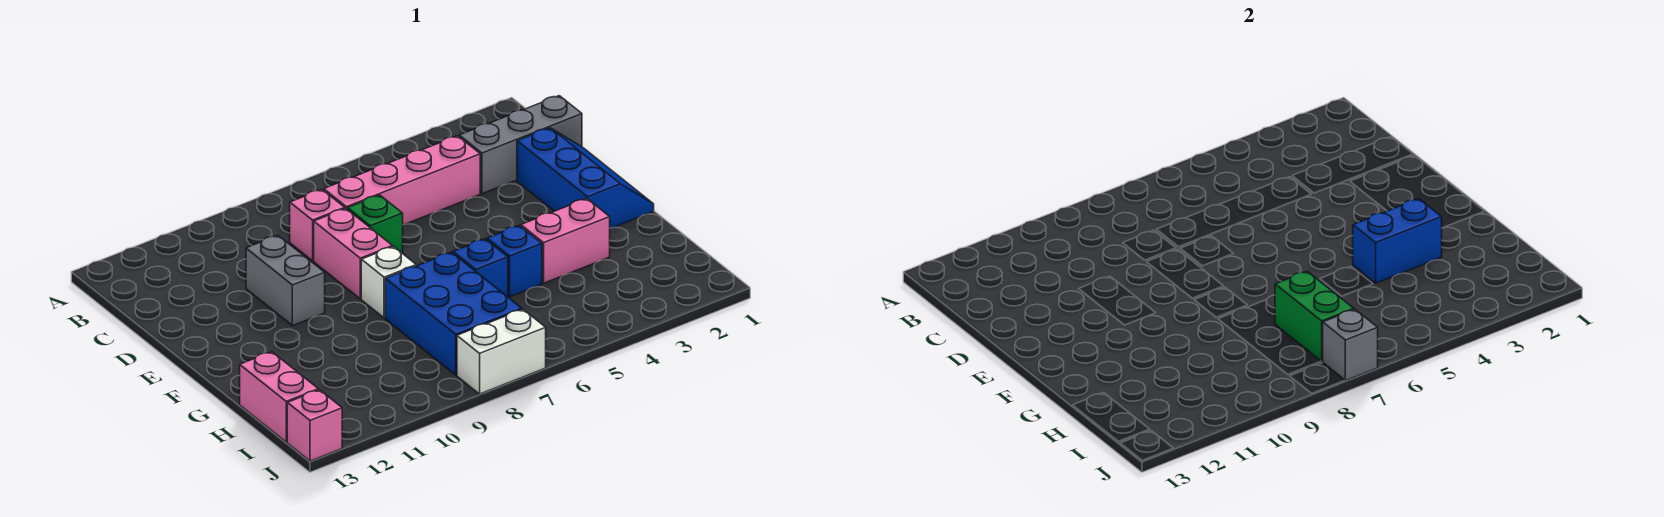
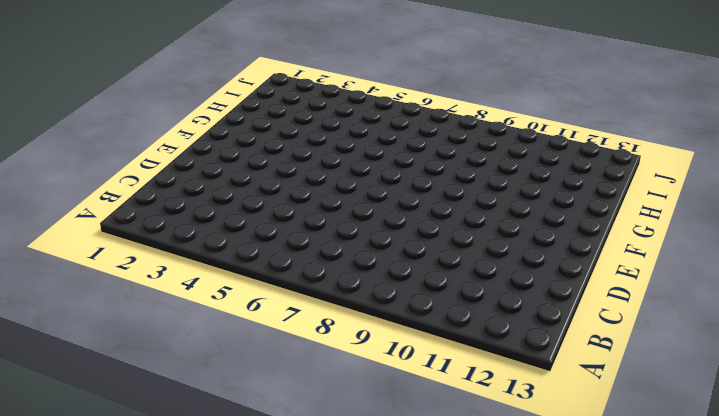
none -> grey brick C1:C3 level 1
none -> pink brick C4:C7 level 1
none -> pink brick C8 level 1

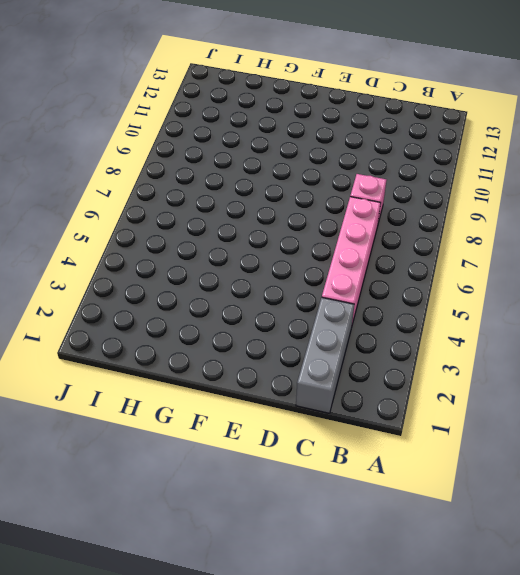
none -> blue slope D1:F2 level 1 top 2
none -> green brick D7 level 1
none -> pink brick D8:E8 level 1

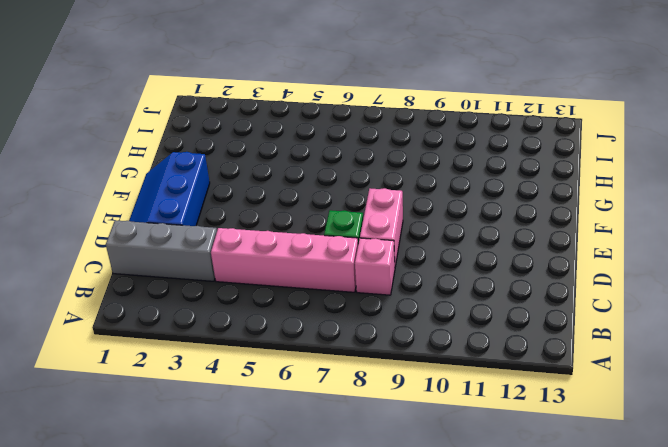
none -> grey brick D10:E10 level 1
none -> white brick F8 level 1
none -> pink brick G3:G4 level 1

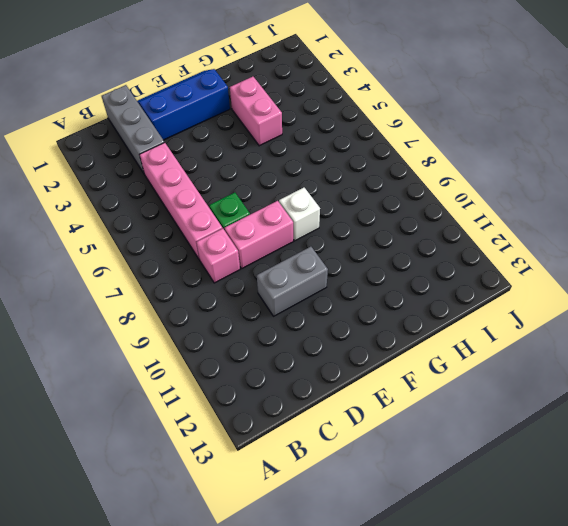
none -> blue brick G5 level 1
none -> blue brick G6 level 1
none -> blue brick G7:I8 level 1

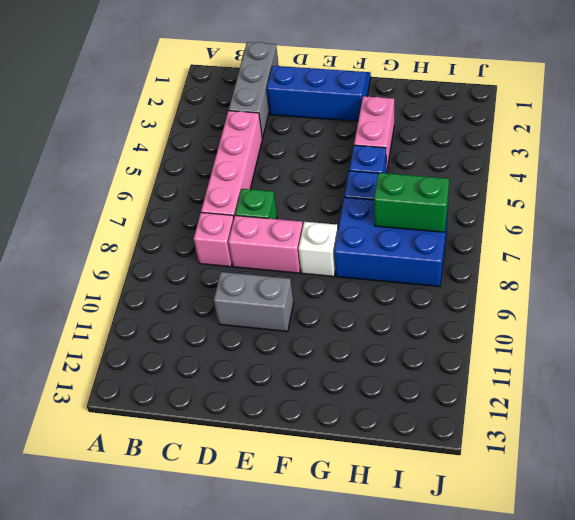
none -> pink brick H13:I13 level 1
none -> white brick J7:J8 level 1
none -> pink brick J13 level 1

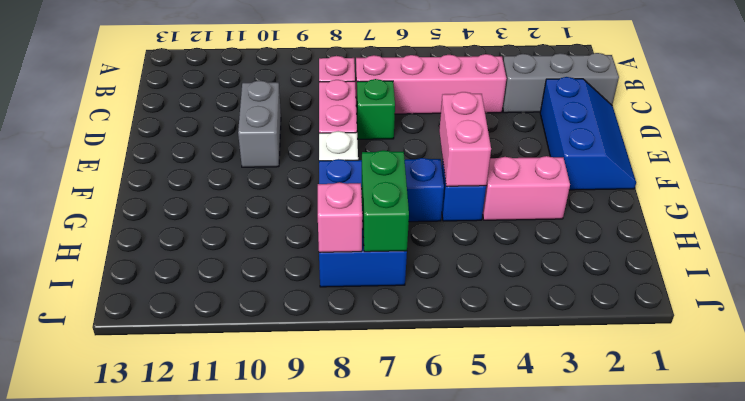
pink brick F5:G5 level 2 -> pink brick H13:I13 level 1
pink brick I8 level 2 -> pink brick J13 level 1
none -> white brick J7:J8 level 1
none -> blue brick G3:G4 level 2
none -> grey brick J7 level 2

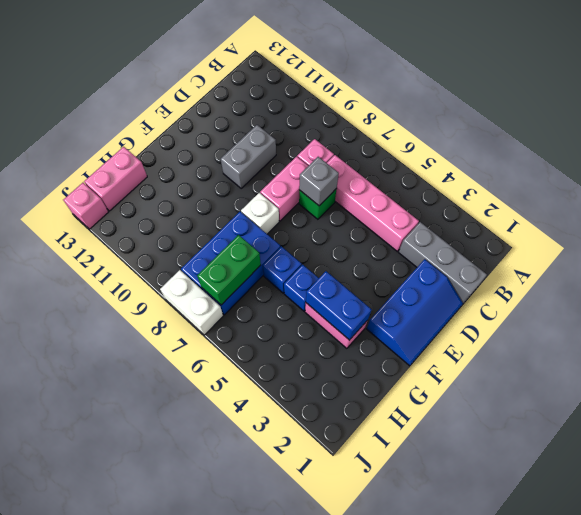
grey brick D7 level 2 -> grey brick J7 level 2

